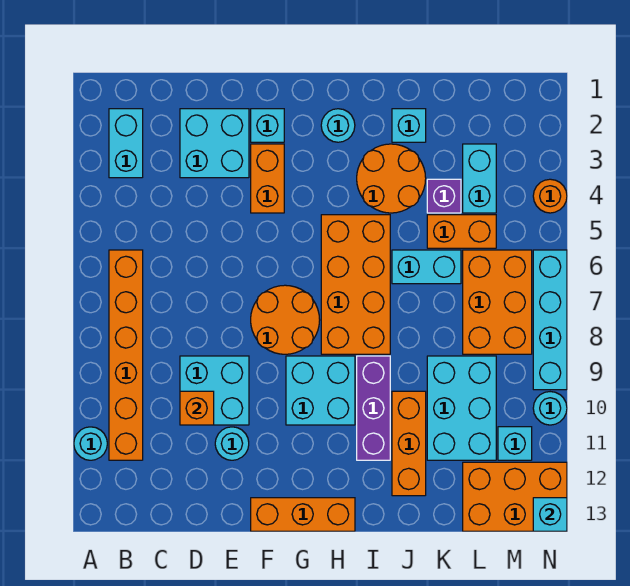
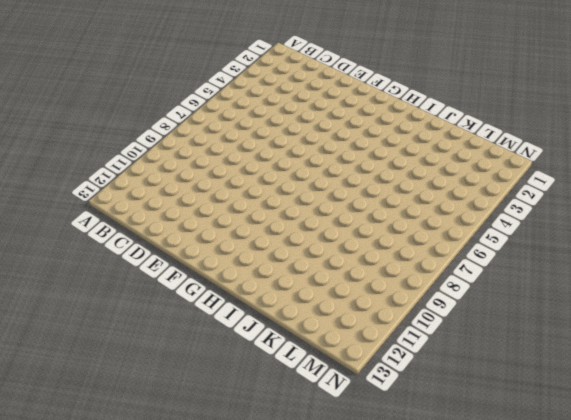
none -> cyan round brick A11 level 1
none -> cyan brick B2:B3 level 1
none -> orange brick B6:B11 level 1
none -> cyan brick D2:E3 level 1

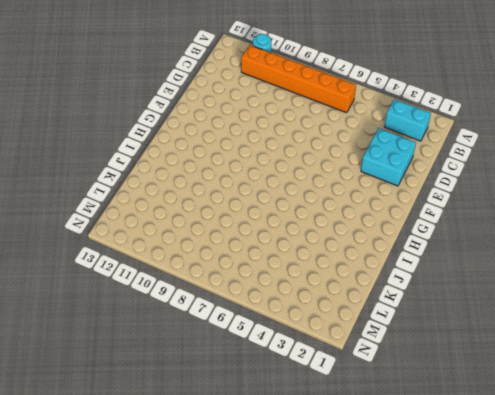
none -> cyan brick D9:E10 level 1
none -> cyan round brick E11 level 1
none -> cyan brick F2 level 1
none -> orange brick F3:F4 level 1

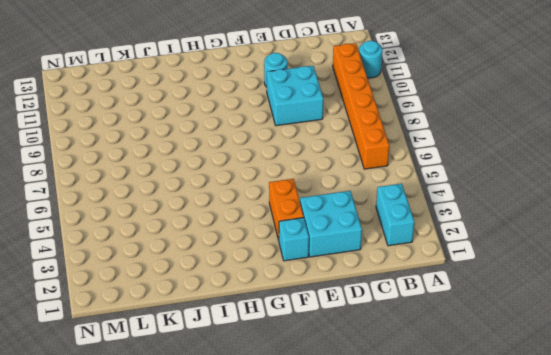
none -> orange round brick F7:G8 level 1
none -> orange brick F13:H13 level 1
none -> cyan brick G9:H10 level 1
none -> cyan round brick H2 level 1

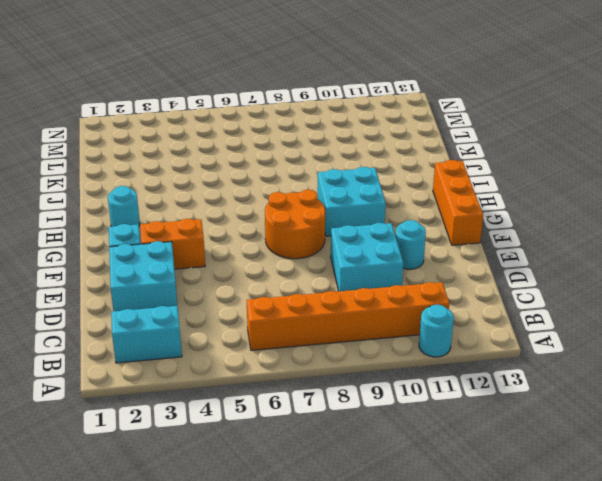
none -> orange brick H5:I8 level 1
none -> orange round brick I3:J4 level 1
none -> purple brick I9:I11 level 1
none -> cyan brick J2 level 1

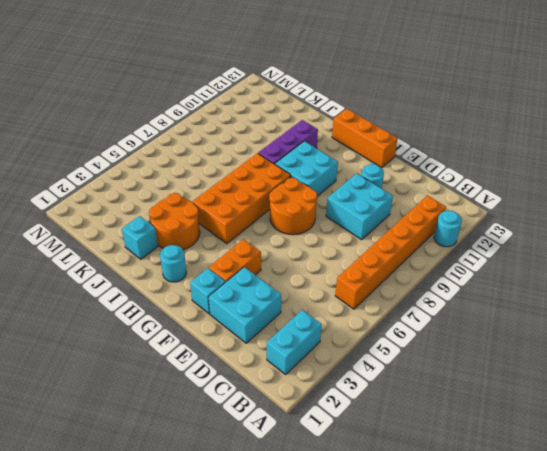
none -> cyan brick J6:K6 level 1
none -> orange brick J10:J12 level 1
none -> purple brick K4 level 1
none -> orange brick K5:L5 level 1

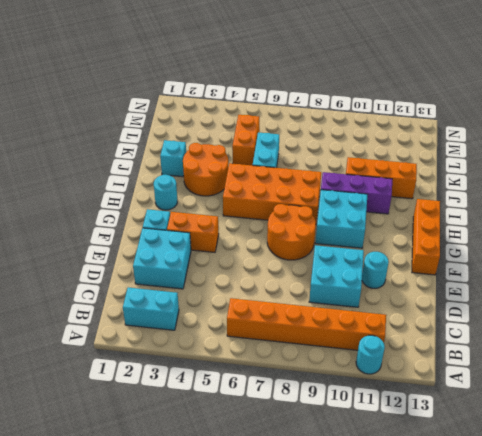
none -> purple brick K4 level 1
none -> cyan brick K9:L11 level 1
none -> cyan brick L3:L4 level 1
none -> orange brick L6:M8 level 1

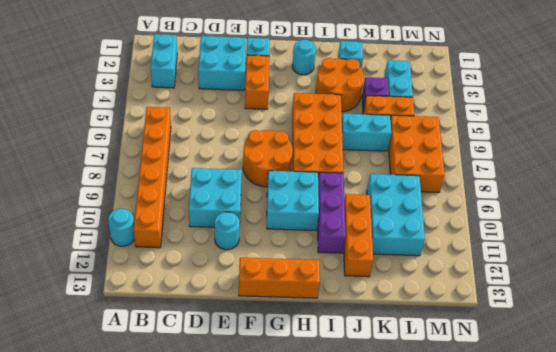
none -> orange brick L12:N13 level 1
none -> cyan brick M11 level 1
none -> orange round brick N4 level 1
none -> cyan brick N6:N9 level 1

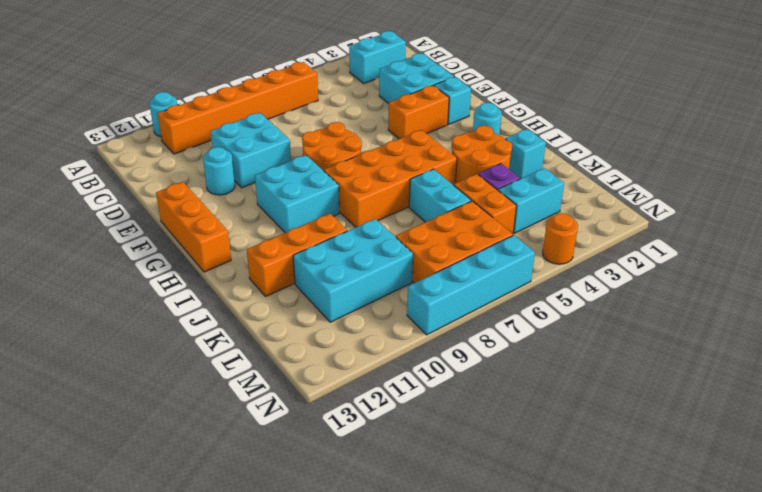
none -> purple brick I9:I11 level 1
none -> orange brick L12:N13 level 1
none -> cyan brick M11 level 1
none -> cyan round brick N10 level 1

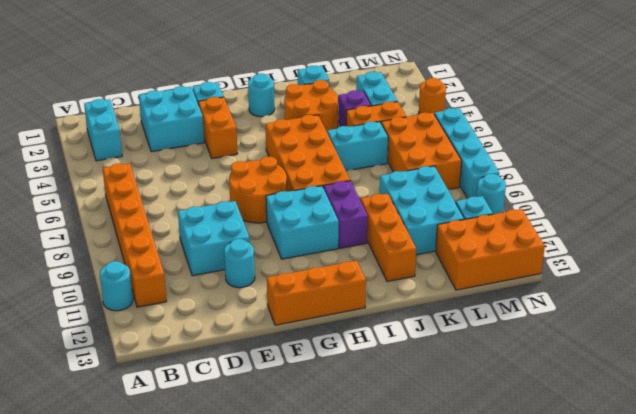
purple brick I9:I10 level 1 -> purple brick I9:I11 level 1
none -> orange brick D10 level 2
none -> cyan brick N13 level 2

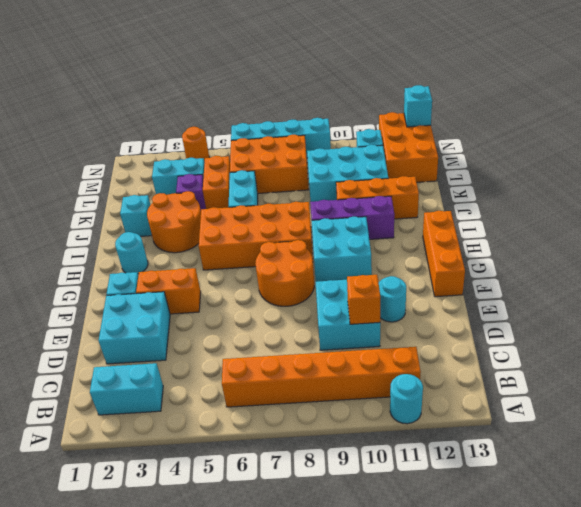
none -> cyan round brick N10 level 1

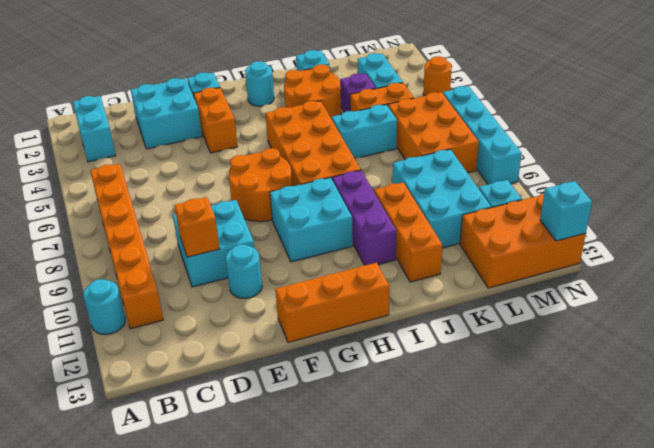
none -> cyan round brick N10 level 1

